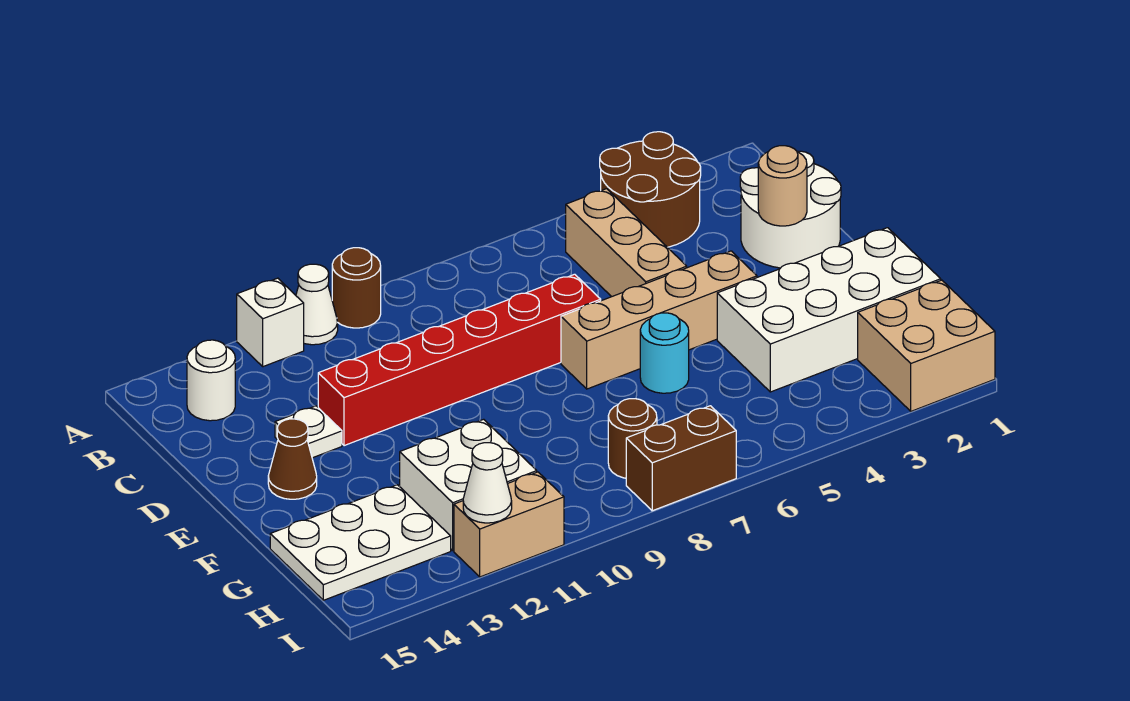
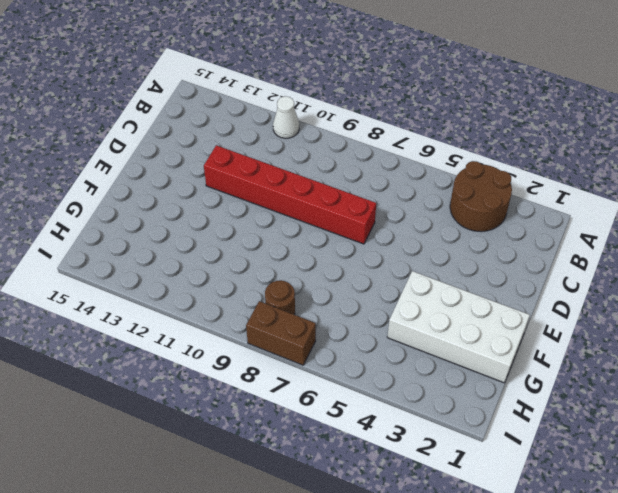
none -> brown round brick A10 level 1
none -> white brick A12 level 1
none -> tan brick B5:D5 level 1

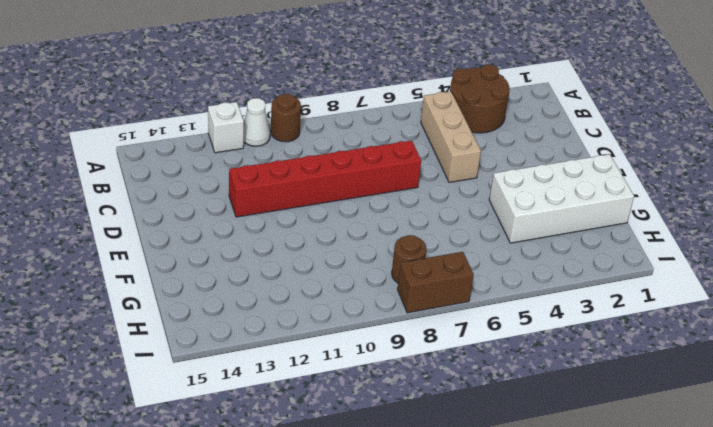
none -> white round brick B14 level 1
none -> white round brick C1:D2 level 1
none -> white plate D13 level 1

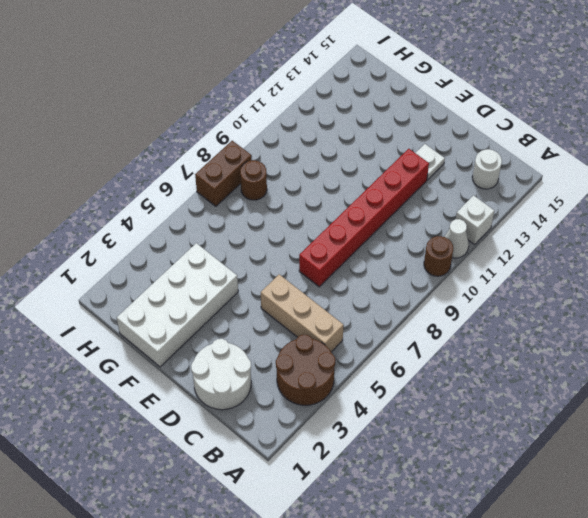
none -> tan brick E4:E7 level 1
none -> brown cone E14 level 1
none -> cyan round brick F6 level 1

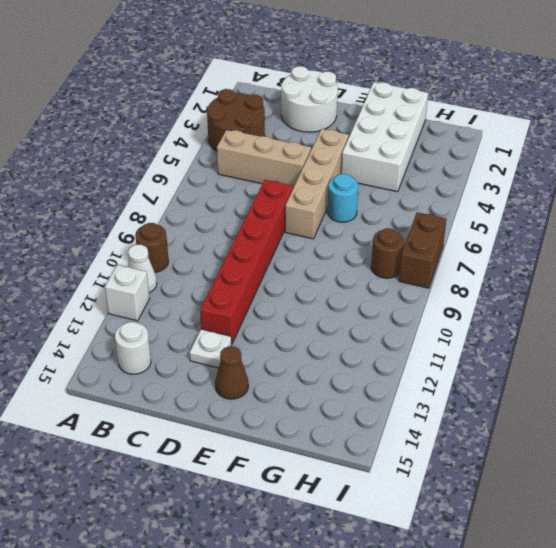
none -> white brick G11:H12 level 1
none -> white plate G13:H15 level 1
none -> tan brick H1:I2 level 1

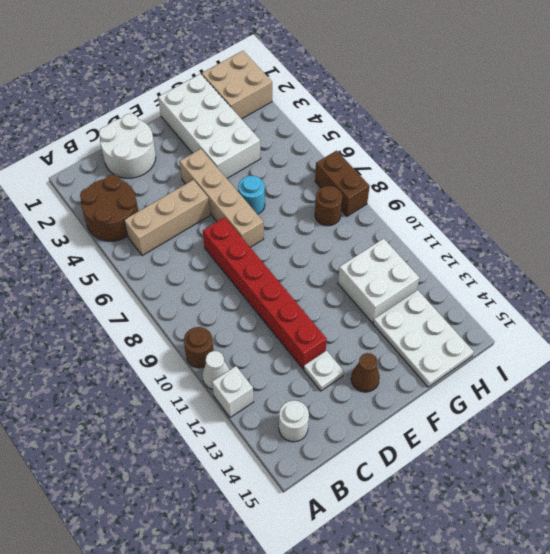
none -> tan brick I11:I12 level 1
none -> tan round brick D2 level 2
none -> white cone I12 level 2

